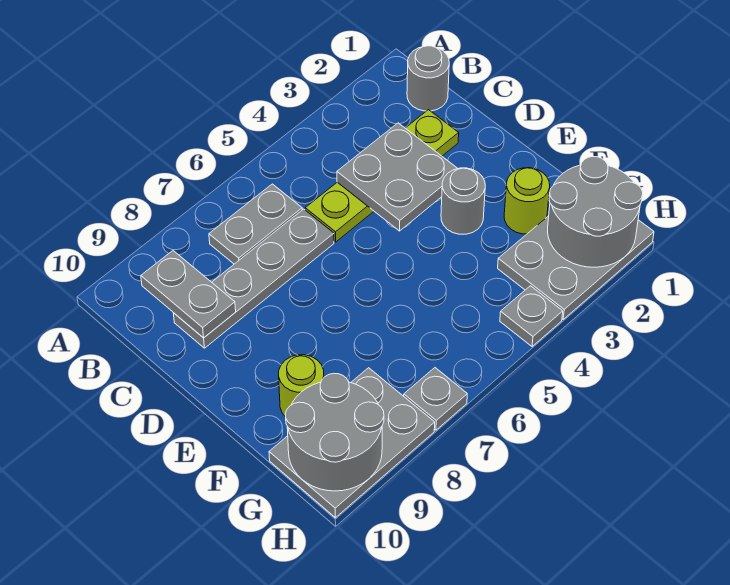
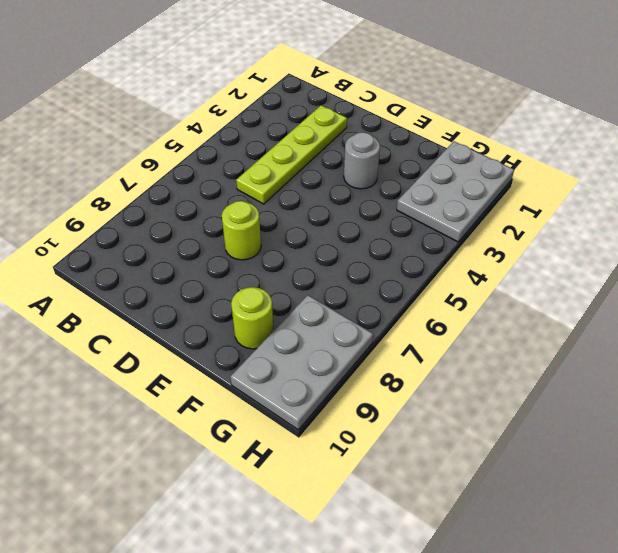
lime round brick D7 level 1 -> lime round brick F2 level 1
none -> grey round brick B1 level 1
none -> grey plate B6:B7 level 1
none -> grey plate C6:C9 level 1

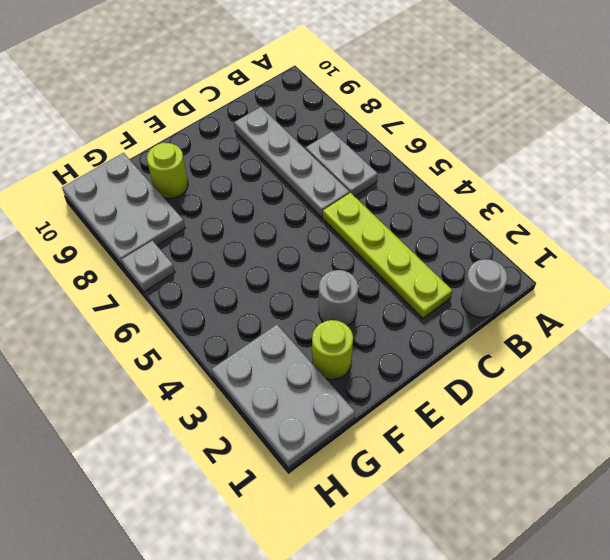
none -> grey plate H4 level 1
none -> grey plate B9:C9 level 2
none -> grey plate C3:D4 level 2

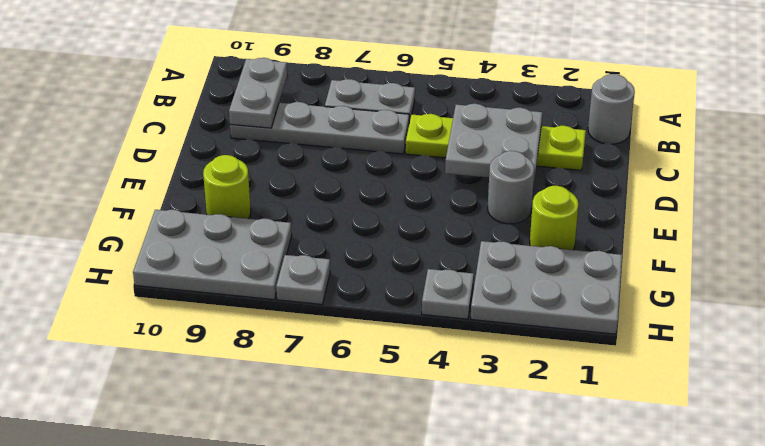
none -> grey round brick G1:H2 level 2
none -> grey round brick G9:H10 level 2

